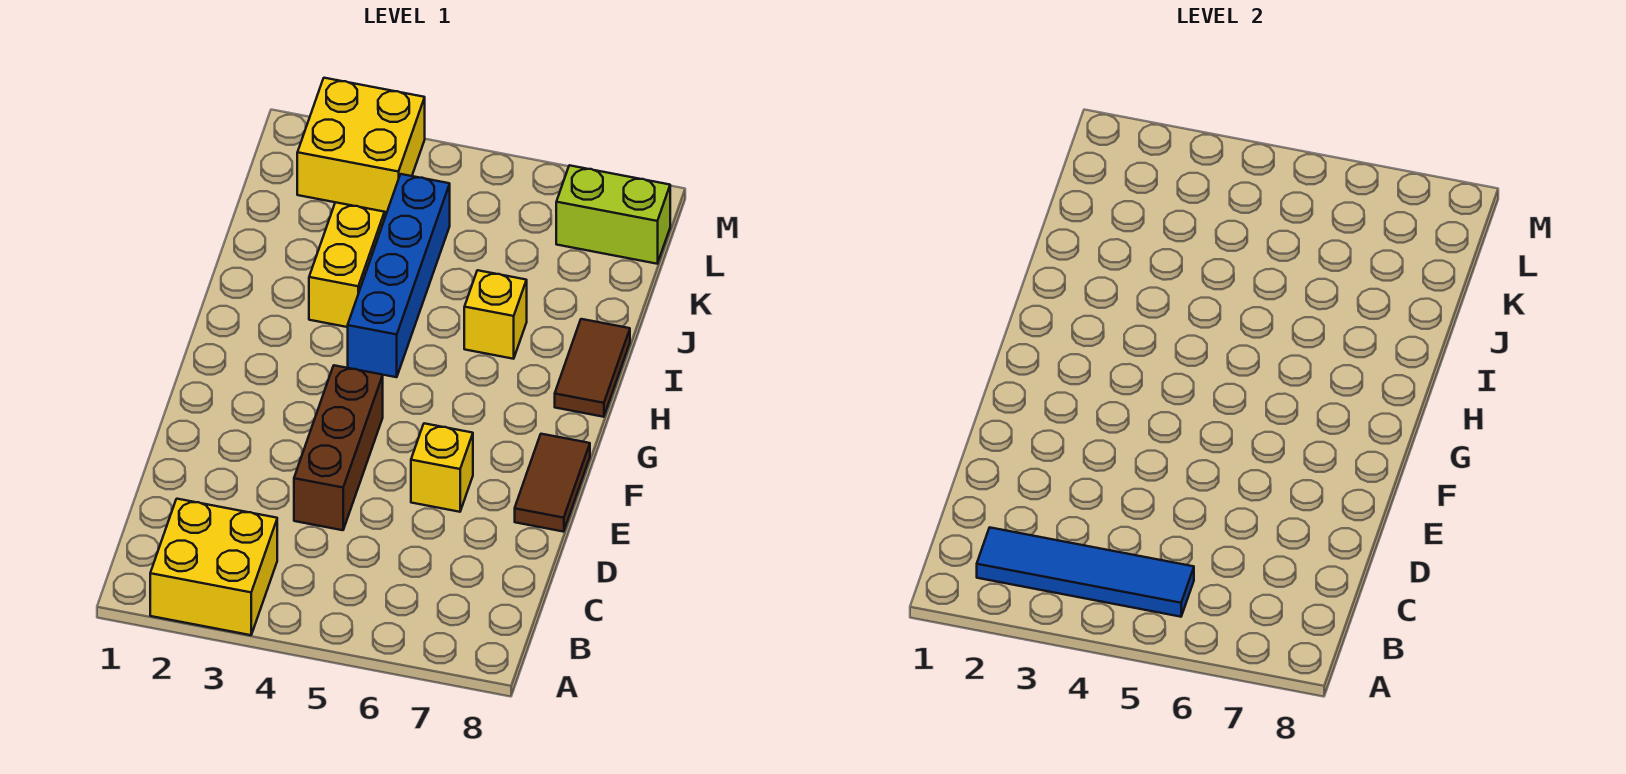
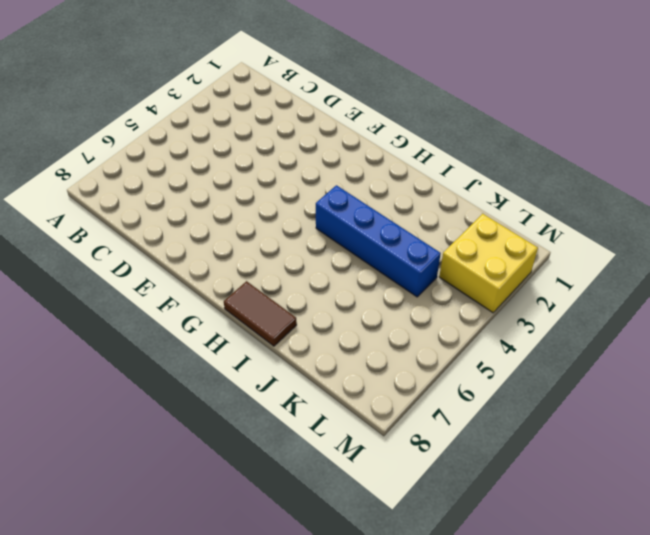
none -> yellow brick A2:B3 level 1
none -> brown brick D4:F4 level 1

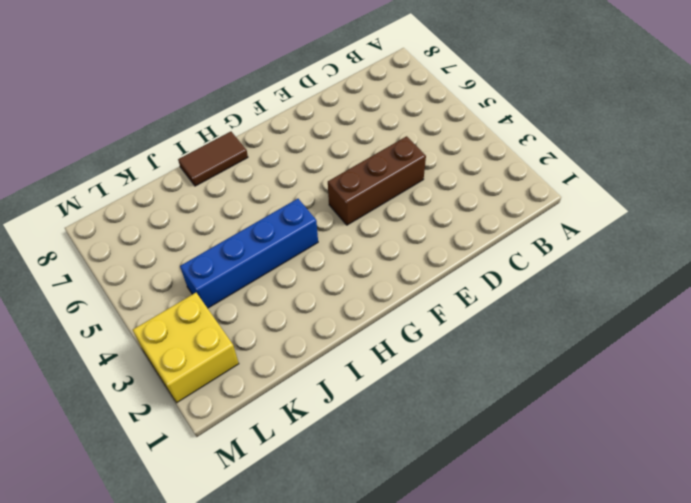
none -> yellow brick A2:B3 level 1
none -> yellow brick E6 level 1

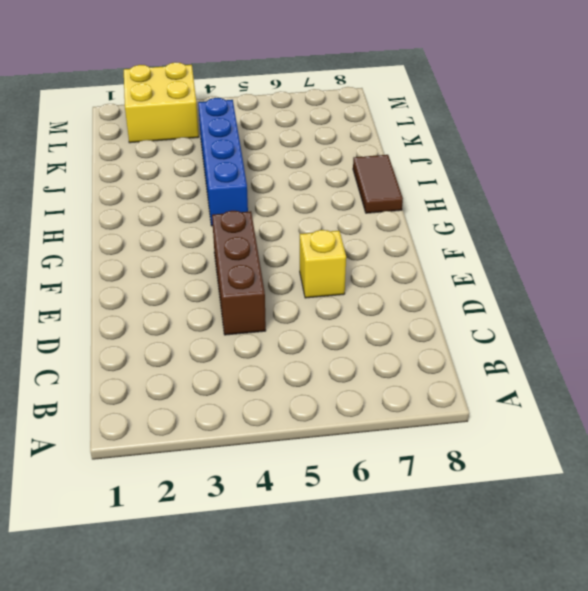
none -> yellow brick A2:B3 level 1
none -> brown tile E8:F8 level 1

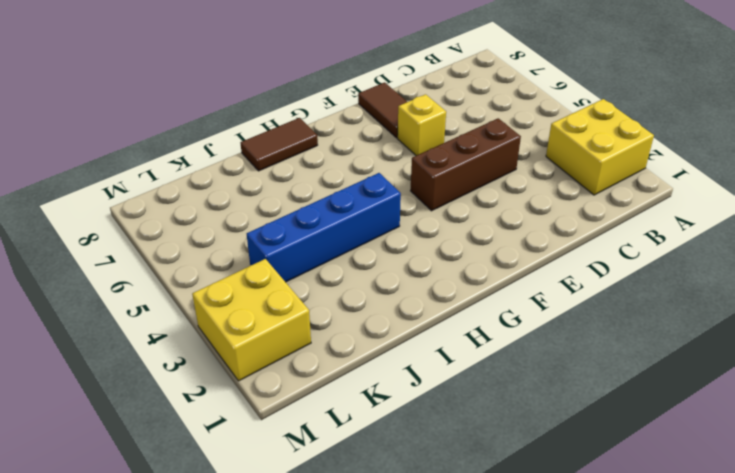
brown tile E7:E8 level 1 -> brown tile E8:F8 level 1
none -> yellow brick I3:J3 level 1
none -> yellow brick I6 level 1

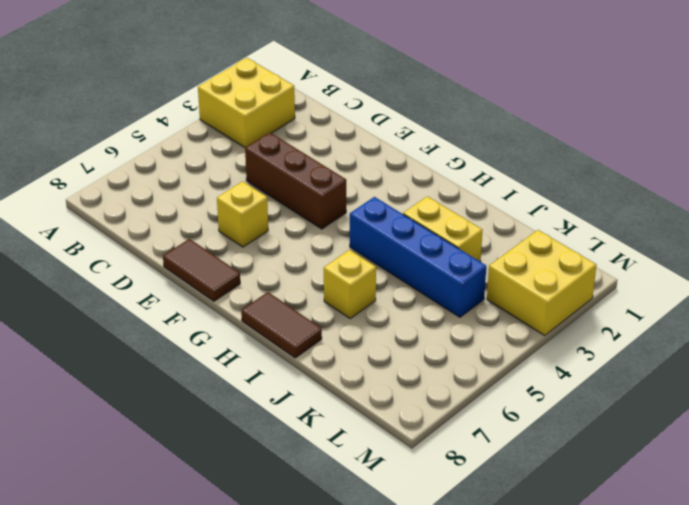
none -> lime brick L7:L8 level 1
none -> blue tile B2:B5 level 2

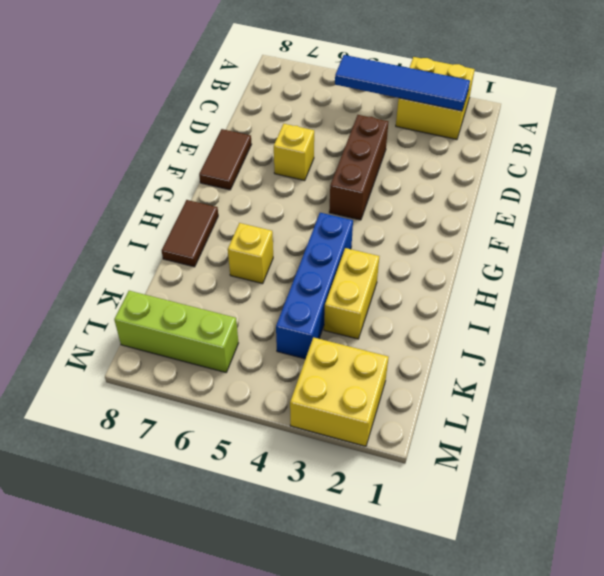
lime brick L6:L8 level 1 -> lime brick L7:L8 level 1

